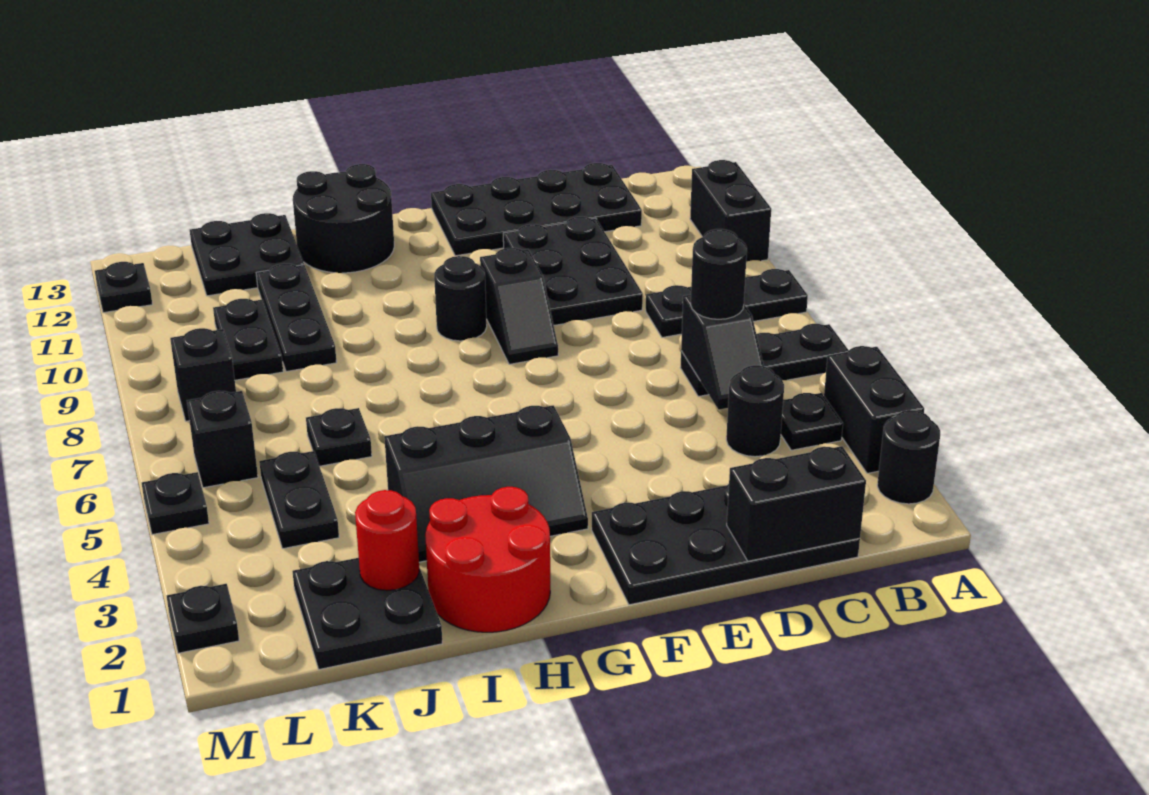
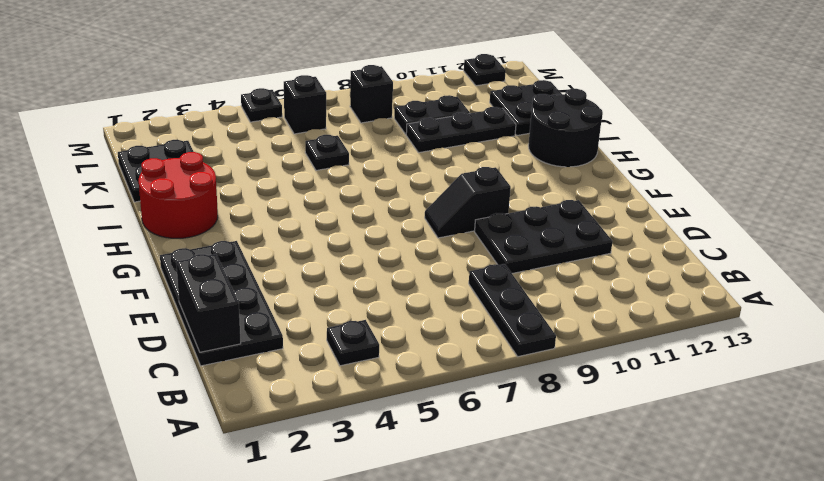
none -> black round brick A2 level 1
none -> black brick A3:A4 level 1
none -> black plate A6:C6 level 1
none -> black brick A10:A11 level 1

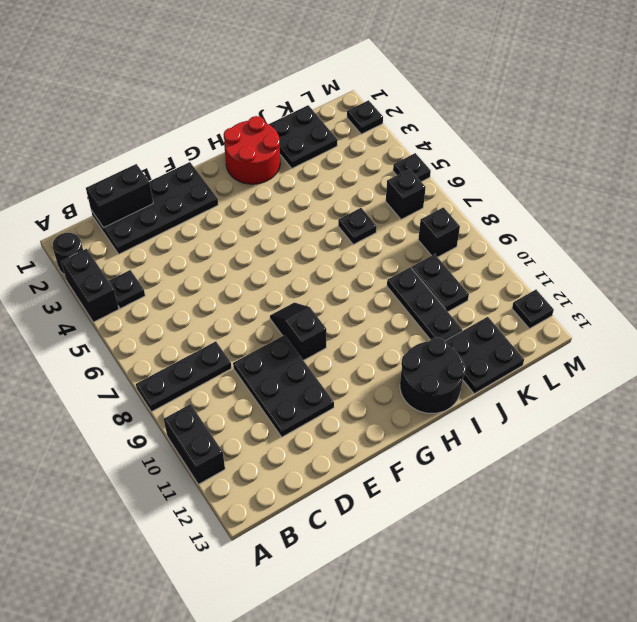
none -> black plate A6:C6 level 1
none -> black round brick C4 level 1
none -> black plate C12:F13 level 1
none -> black slope G3:I4 level 1 top 4

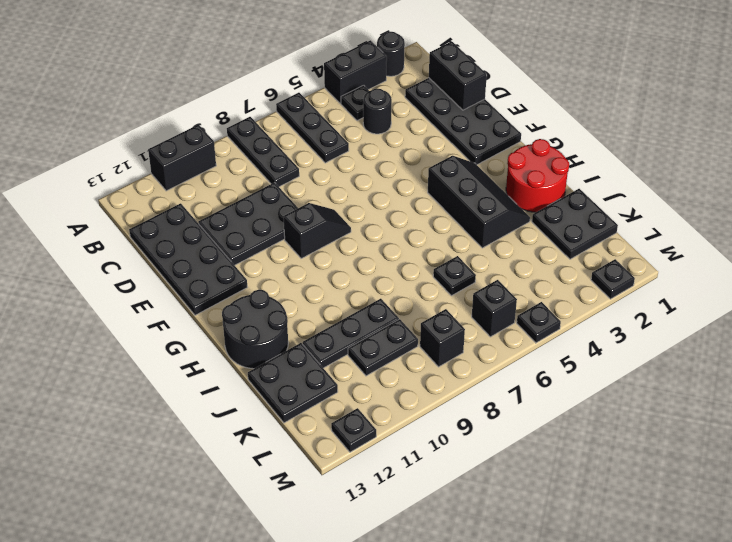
none -> black round brick G9 level 1
none -> black plate K4:K5 level 1
none -> black slope C5:C6 level 2 top 6
none -> red round brick J2 level 2

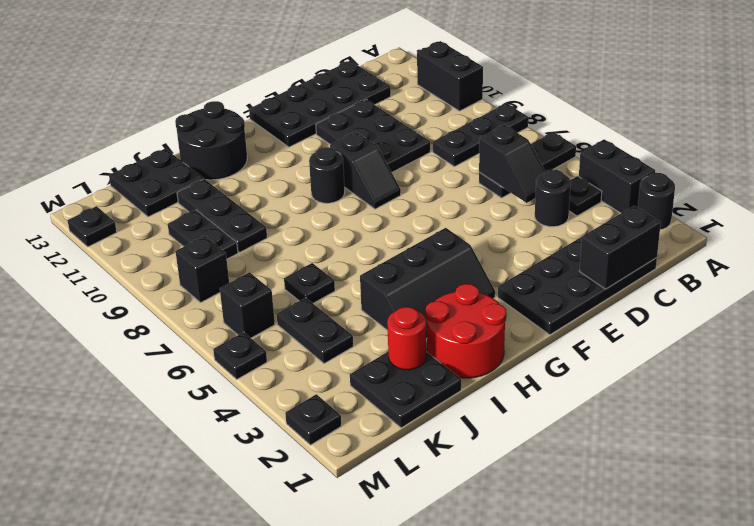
none -> black round brick C6 level 3

